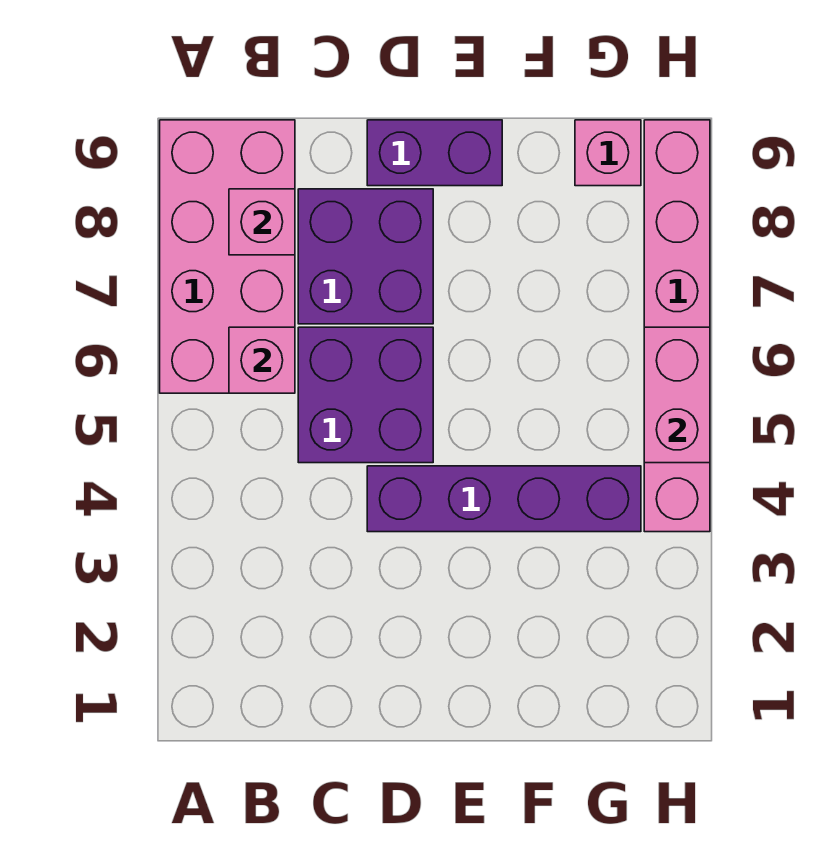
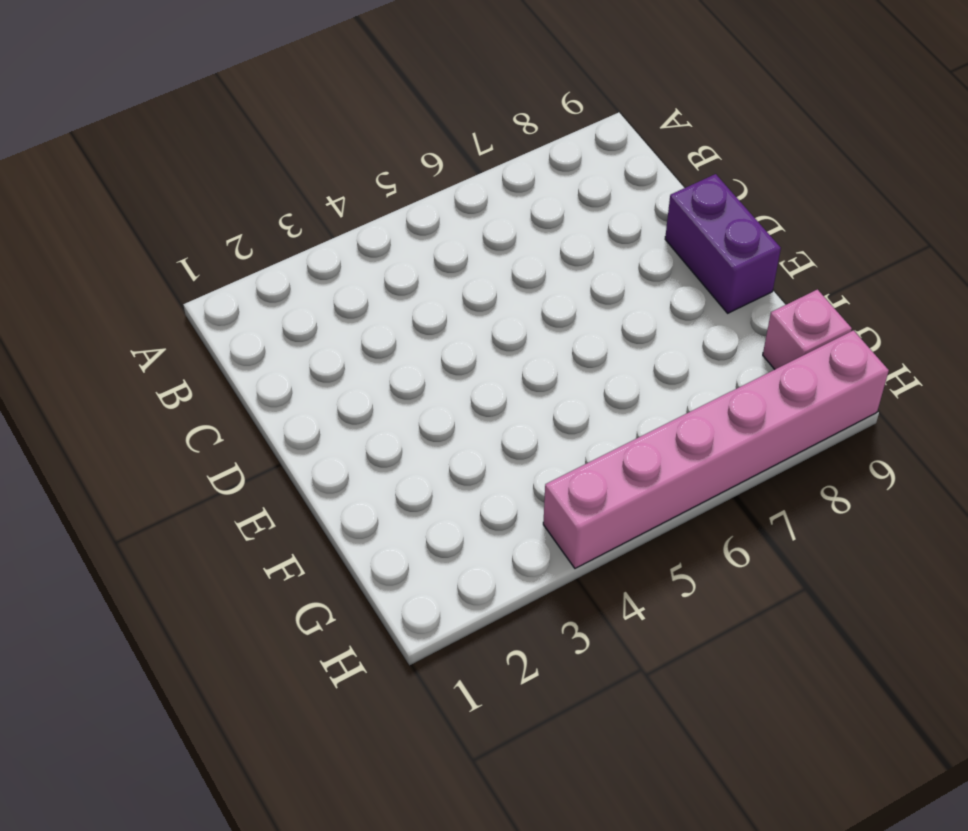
none -> pink brick A6:B9 level 1
none -> purple brick C5:D6 level 1

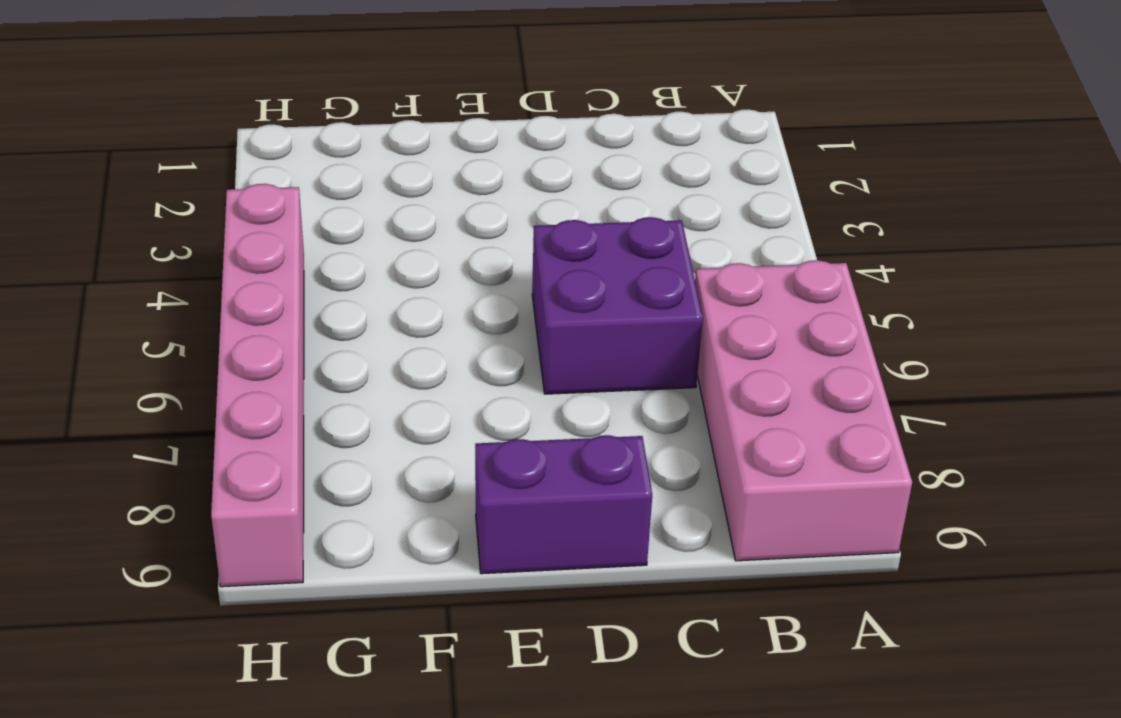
none -> purple brick C7:D8 level 1
none -> purple brick D4:G4 level 1

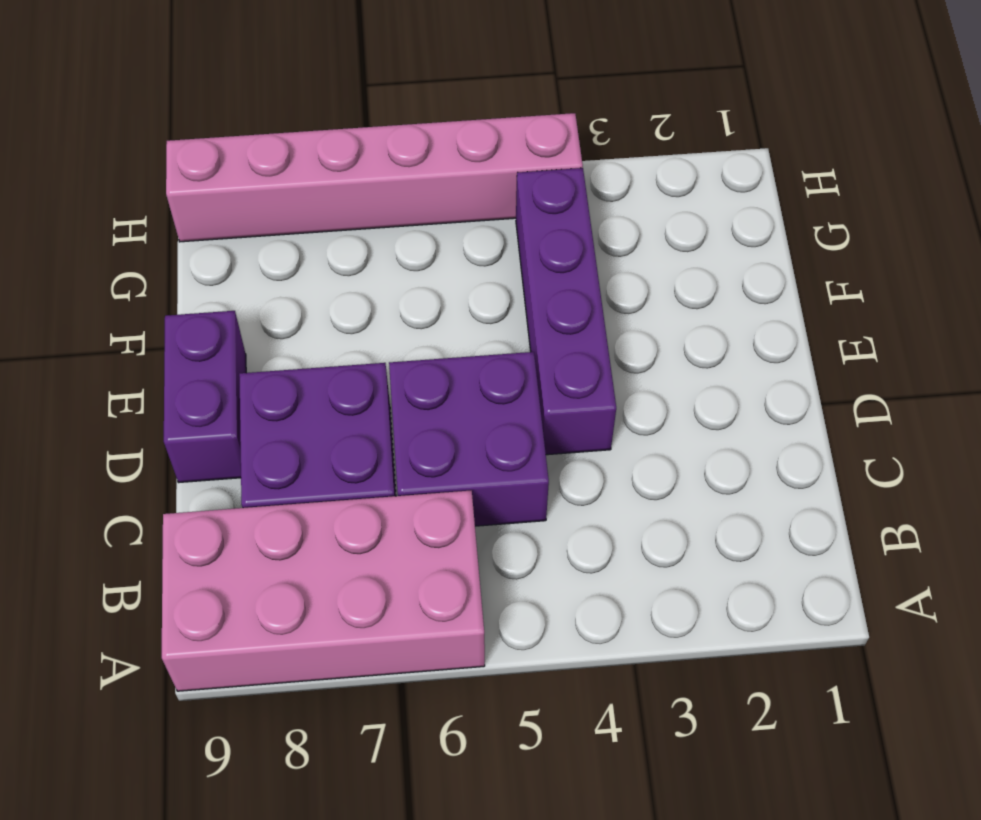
none -> pink brick G9 level 1
none -> pink brick B6 level 2

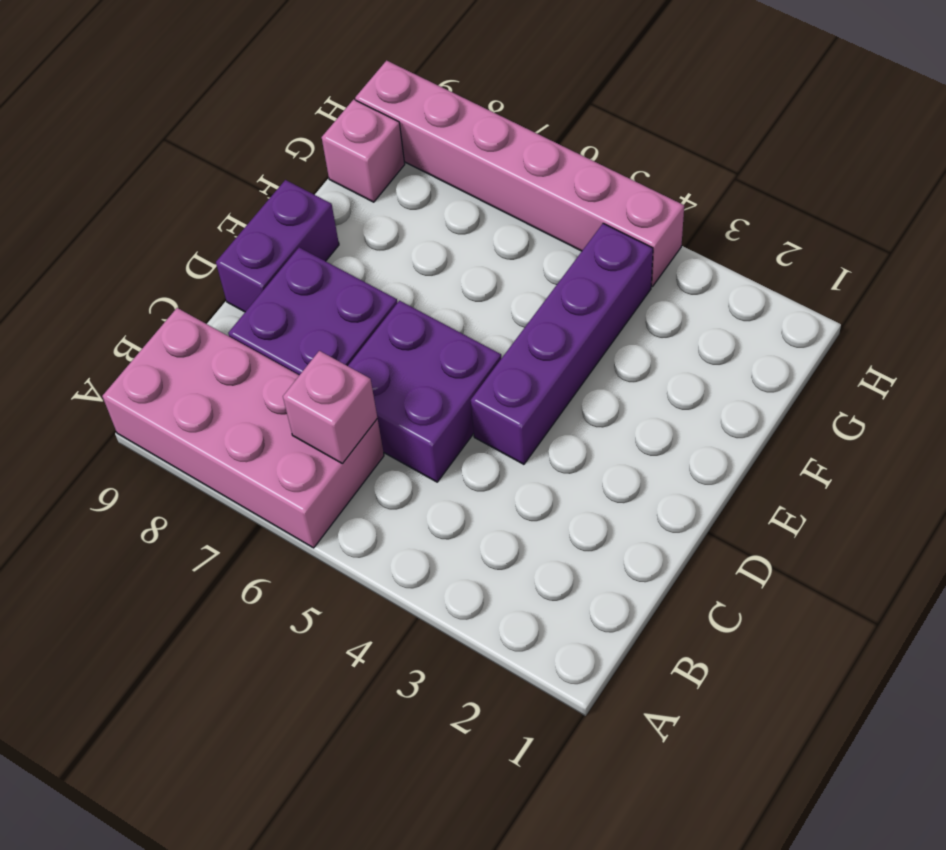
none -> pink brick B8 level 2
none -> pink brick H5:H6 level 2

